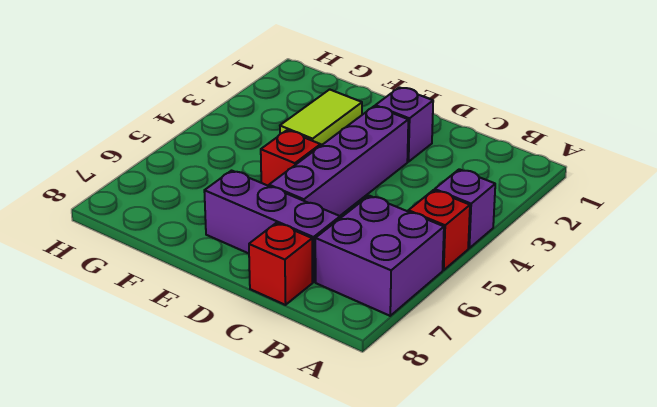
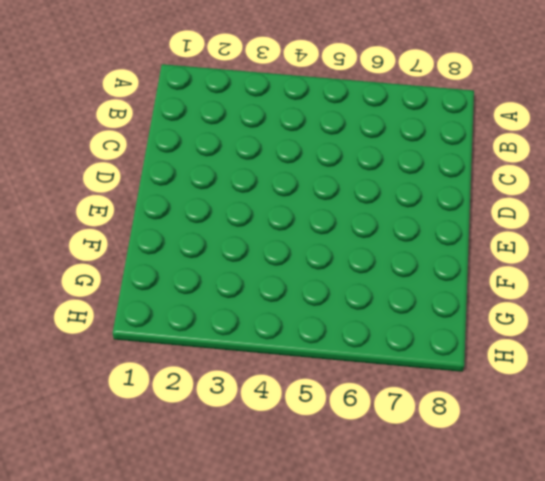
none -> purple brick A4 level 1
none -> red brick A5 level 1

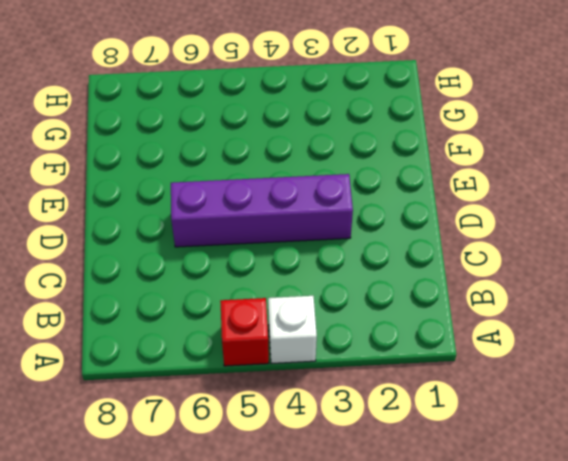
white brick A4 level 1 -> purple brick A4 level 1
none -> purple brick A6:B7 level 1
none -> purple brick C7:E7 level 1

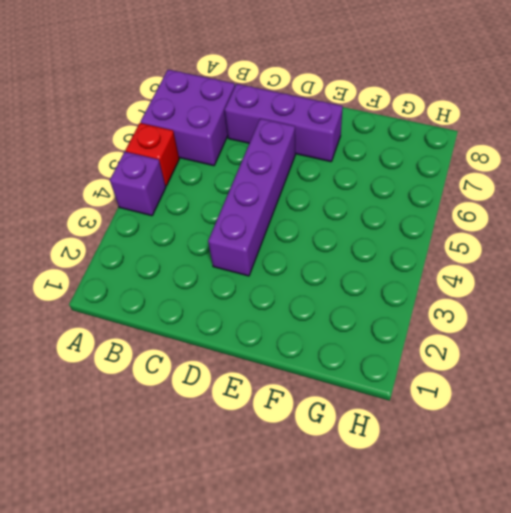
none -> red brick C8 level 1
none -> purple brick D2 level 1

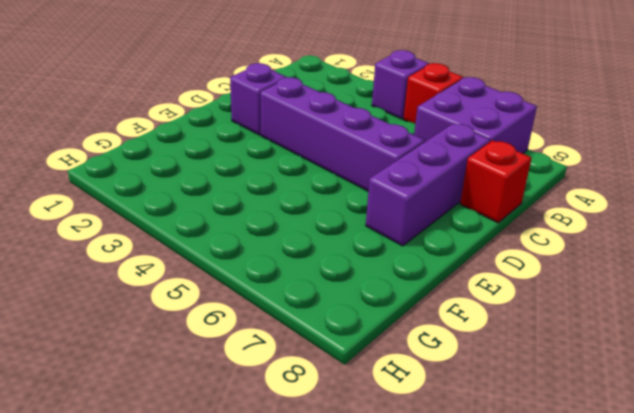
none -> red brick E5 level 1
none -> lime tile F2:F3 level 1

